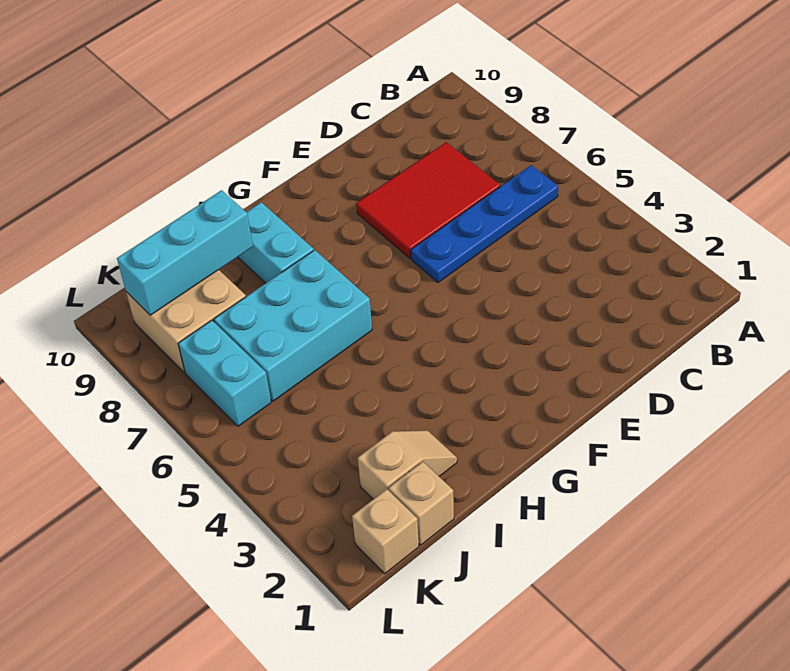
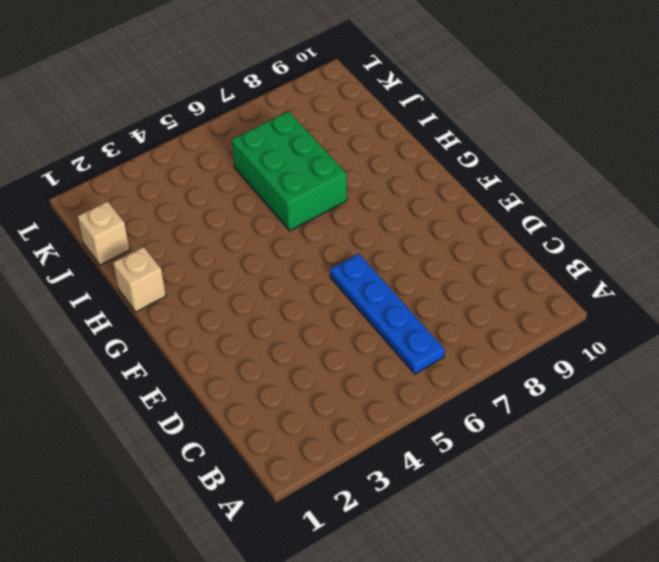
tan brick H1 level 1 -> tan brick K1 level 1
green brick H6:J7 level 1 -> cyan brick H6:J7 level 1
none -> red tile C7:E8 level 1
none -> cyan brick H8:H9 level 1

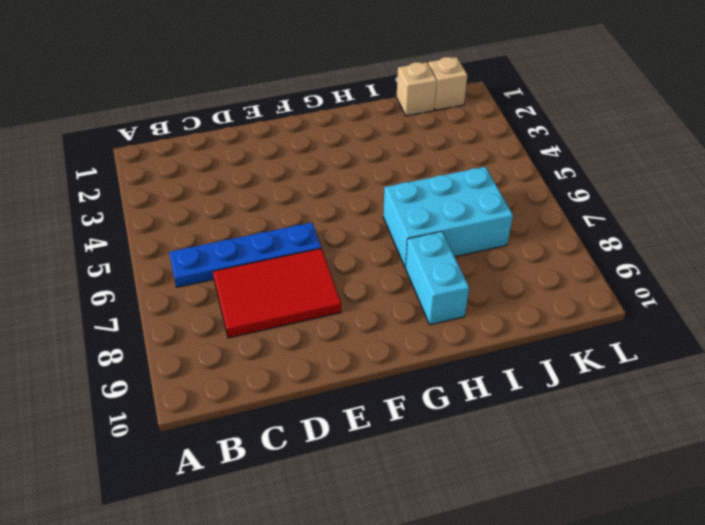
none -> tan slope I2:J2 level 1 top J
none -> tan brick J8:K9 level 1

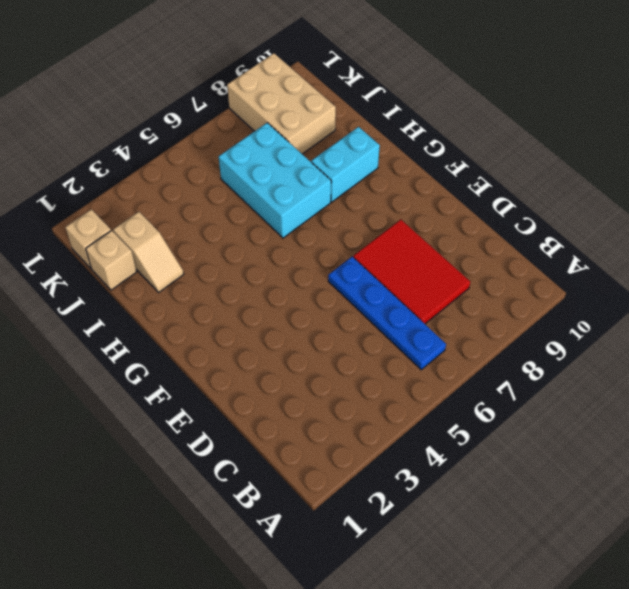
tan brick J8:L9 level 1 -> tan brick J8:K9 level 1
none -> cyan brick K6:K7 level 1
none -> cyan brick I9:K9 level 2

